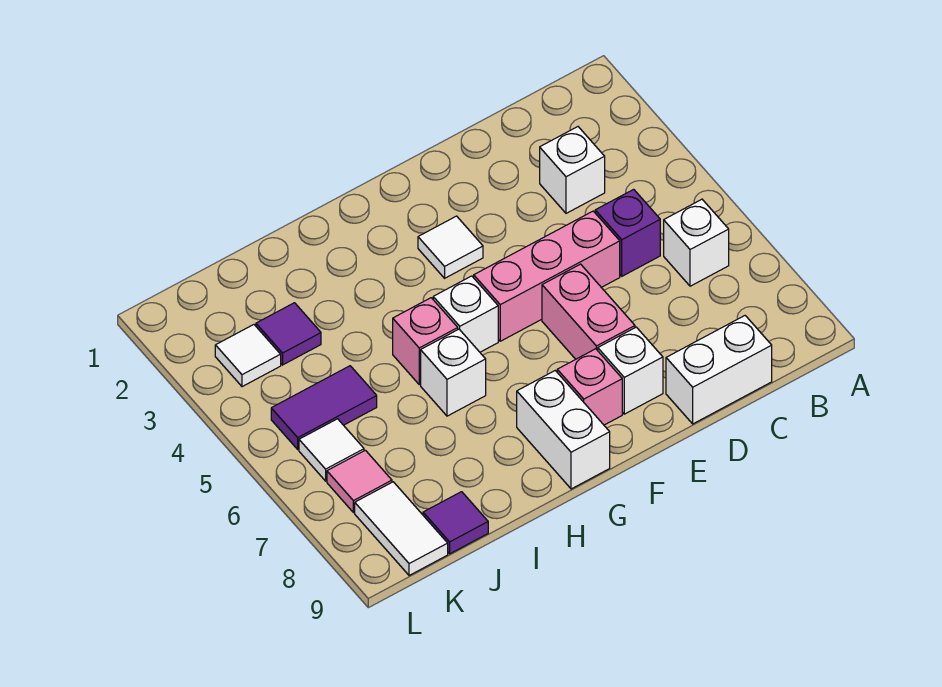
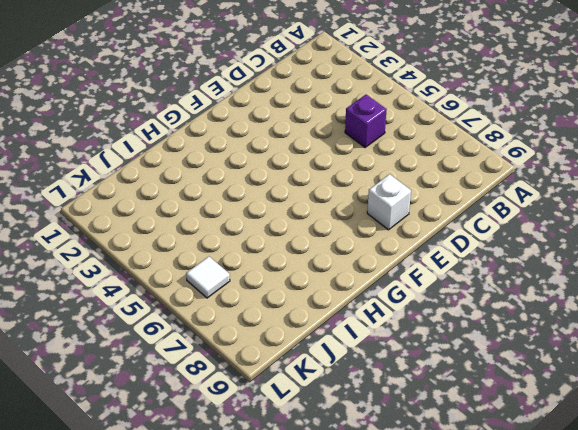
none -> white brick B6 level 1
none -> white brick C3 level 1
none -> white brick C9:D9 level 1

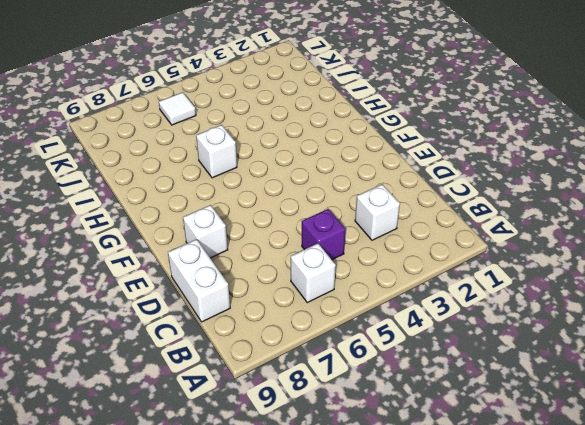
none -> pink brick D5:F5 level 1
none -> pink brick E6:E7 level 1
none -> white tile F3 level 1

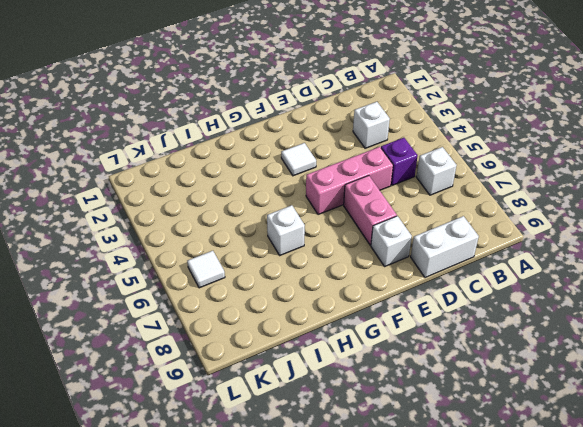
none -> pink brick F8 level 1
none -> white brick G5 level 1
none -> white brick G8:G9 level 1

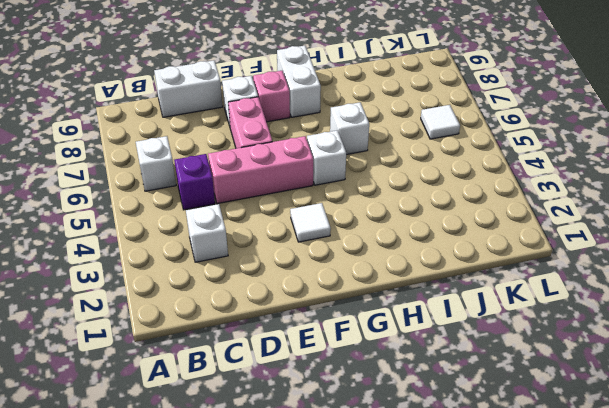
none -> pink brick H5 level 1
none -> purple tile J3 level 1
none -> purple tile J5:K5 level 1

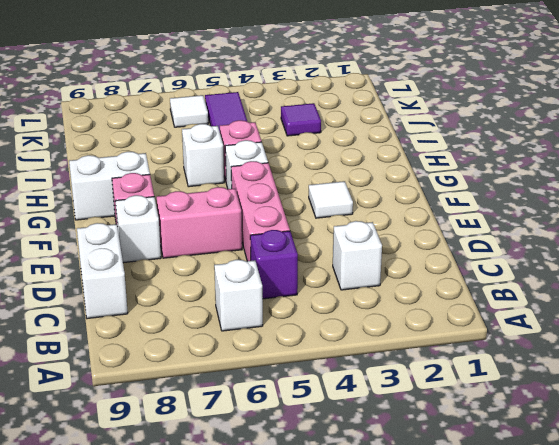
none -> purple tile J9 level 1
none -> white tile K3 level 1
none -> pink tile K7 level 1

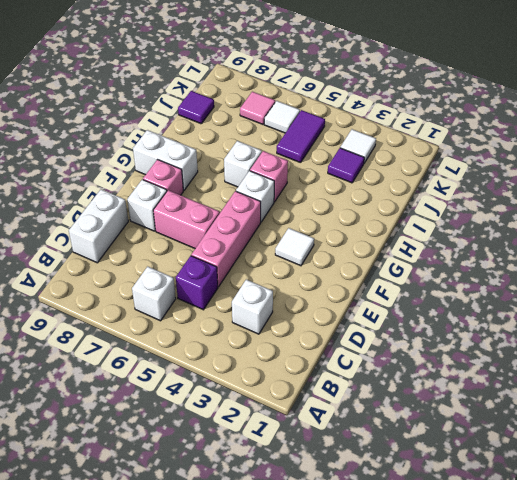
none -> white tile K8:K9 level 1

